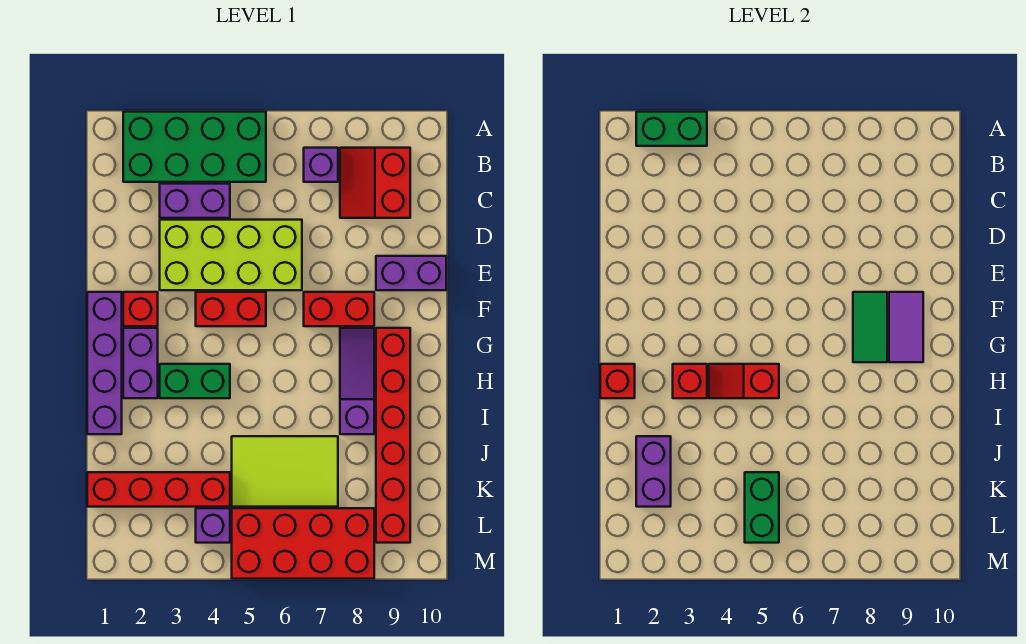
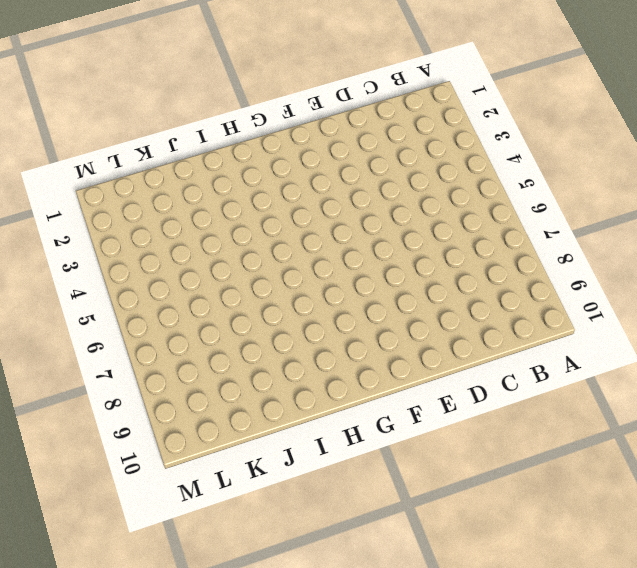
none -> green brick A2:B5 level 1
none -> purple brick B7 level 1
none -> red slope B8:C9 level 1 top 9

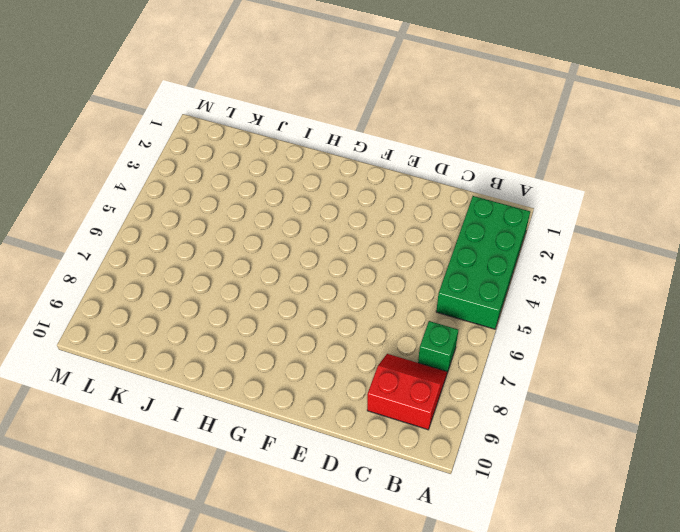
green brick B7 level 1 -> purple brick B7 level 1
none -> purple brick C3:C4 level 1
none -> lime brick D3:E6 level 1
none -> purple brick E9:E10 level 1

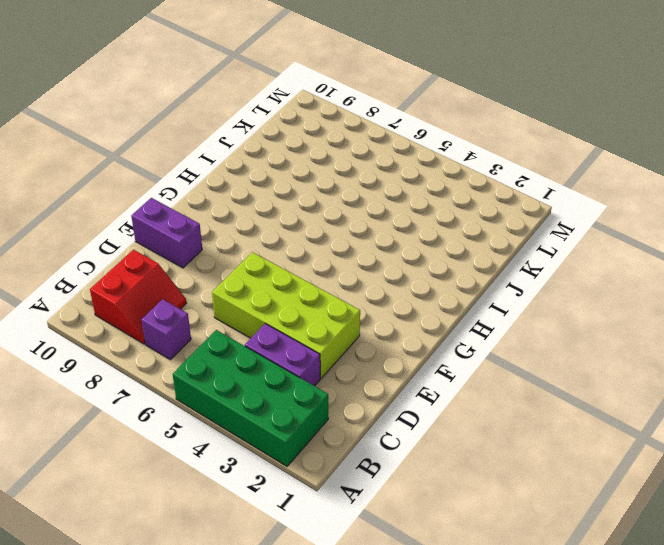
none -> purple brick F1:I1 level 1
none -> red brick F2 level 1
none -> red brick F4:F5 level 1

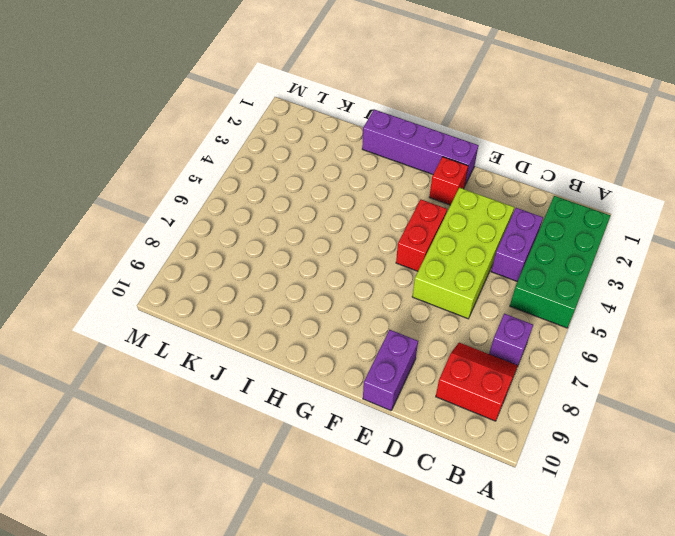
none -> red brick F7:F8 level 1
none -> purple brick G2:H2 level 1
none -> purple slope G8:I8 level 1 top I

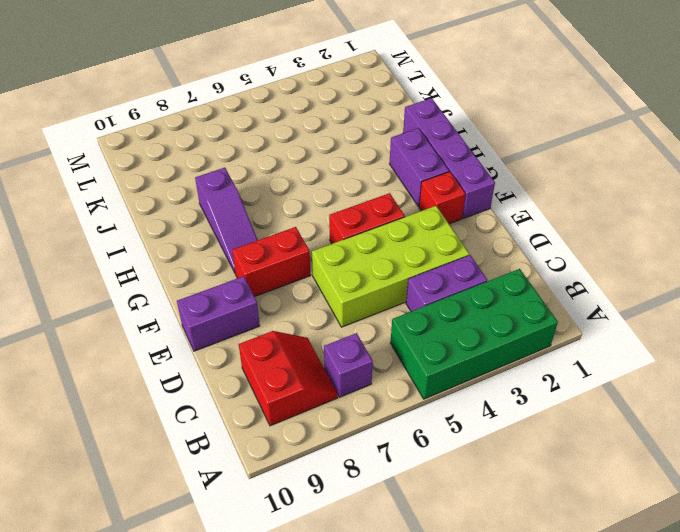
none -> red brick G9:L9 level 1
none -> green brick H3:H4 level 1
none -> lime tile J5:K7 level 1

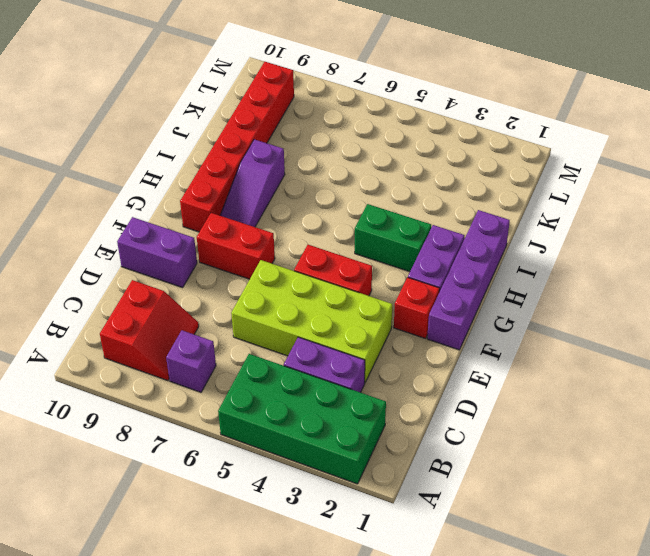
none -> lime tile J5:K7 level 1
none -> red brick K1:K4 level 1
none -> purple brick L4 level 1

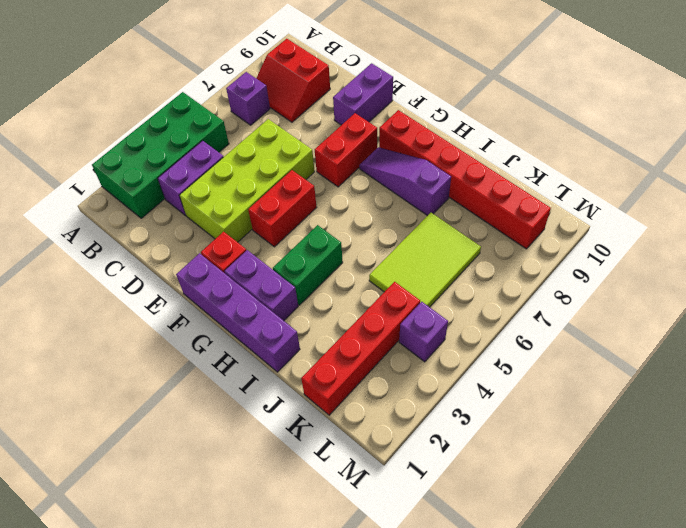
none -> red brick L5:M8 level 1
none -> green brick A2:A3 level 2
none -> green tile F8:G8 level 2

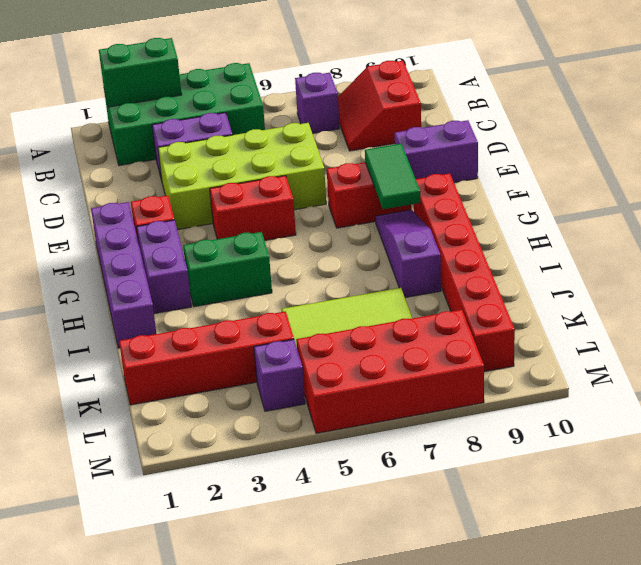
none -> purple tile F9:G9 level 2
none -> red brick H1 level 2
none -> red brick H3 level 2

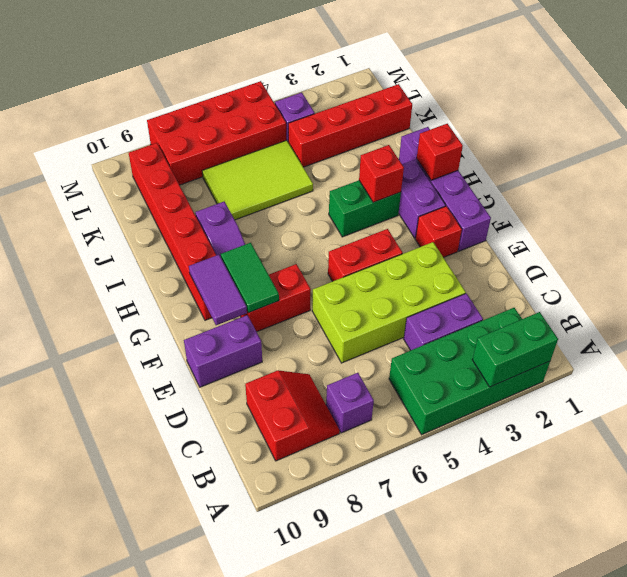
none -> red slope H4:H5 level 2 top 5
none -> purple brick J2:K2 level 2
none -> green brick K5:L5 level 2

